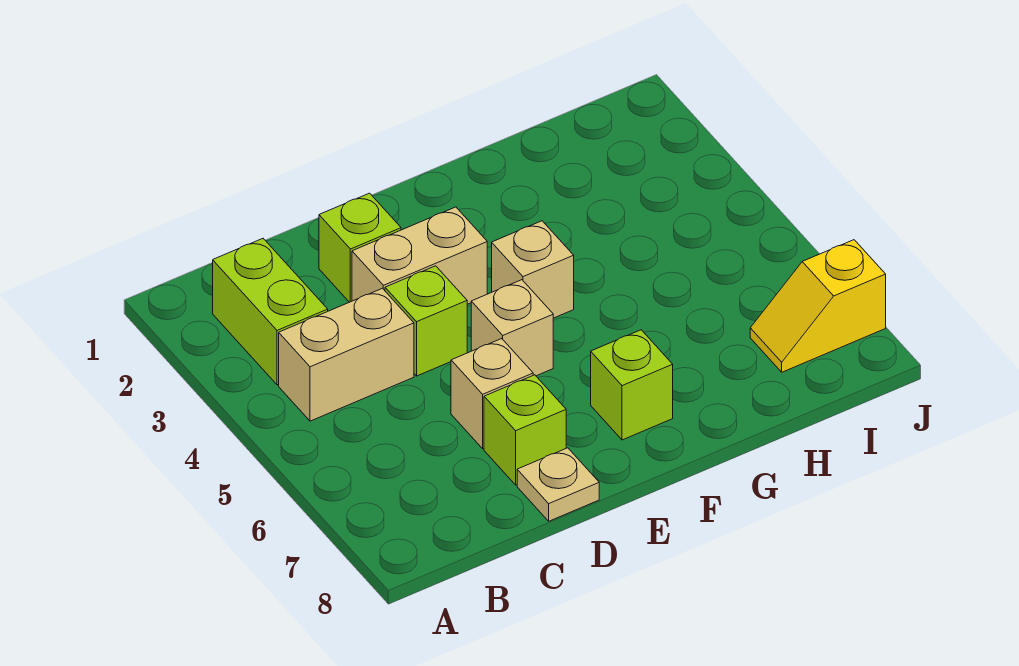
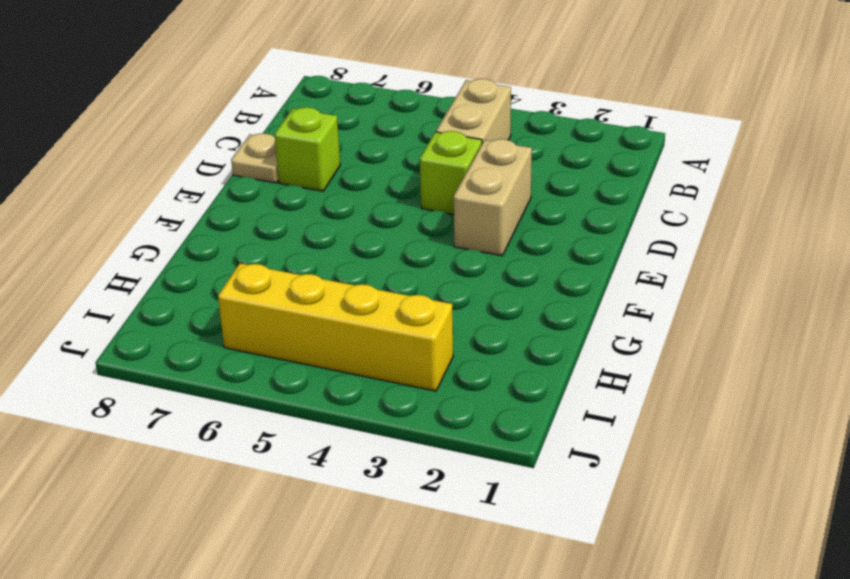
yellow brick I3:I6 level 1 -> none
none -> lime brick B2:B3 level 1
none -> lime brick D2 level 1
none -> tan brick D6 level 1

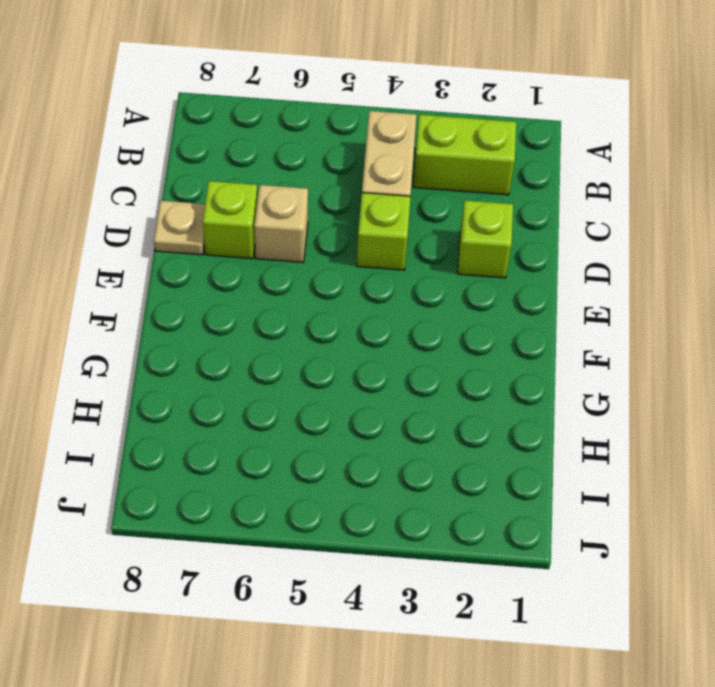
none -> tan brick D3:E3 level 1
none -> tan brick E5 level 1
none -> tan brick F4 level 1

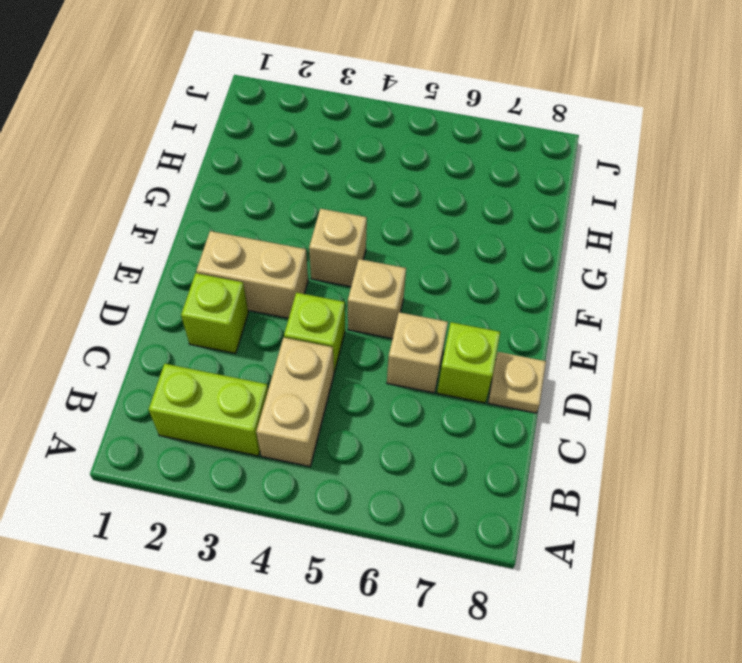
tan brick E2:E3 level 1 -> tan brick D3:E3 level 1
none -> lime brick F7 level 1
none -> yellow slope I7:J7 level 1 top J

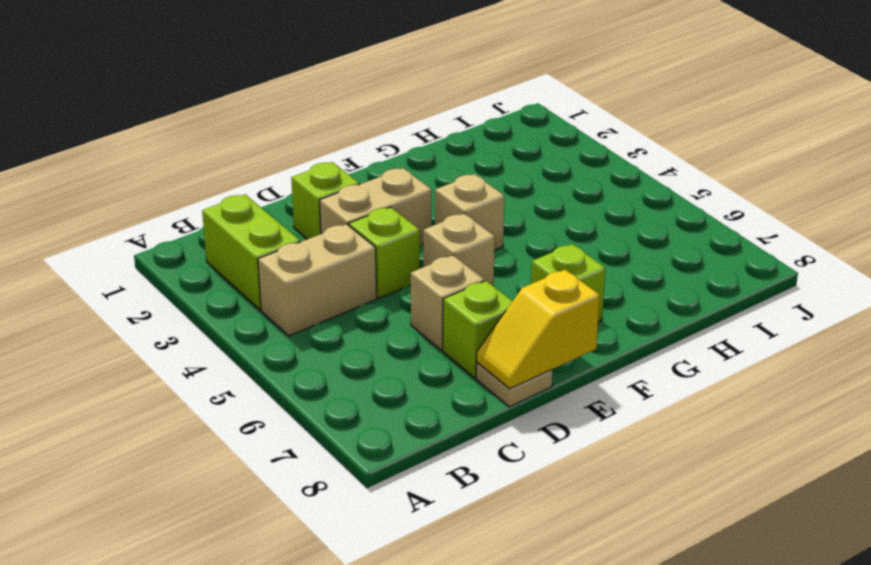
yellow slope D8:E8 level 2 top E -> yellow slope I7:J7 level 1 top J

